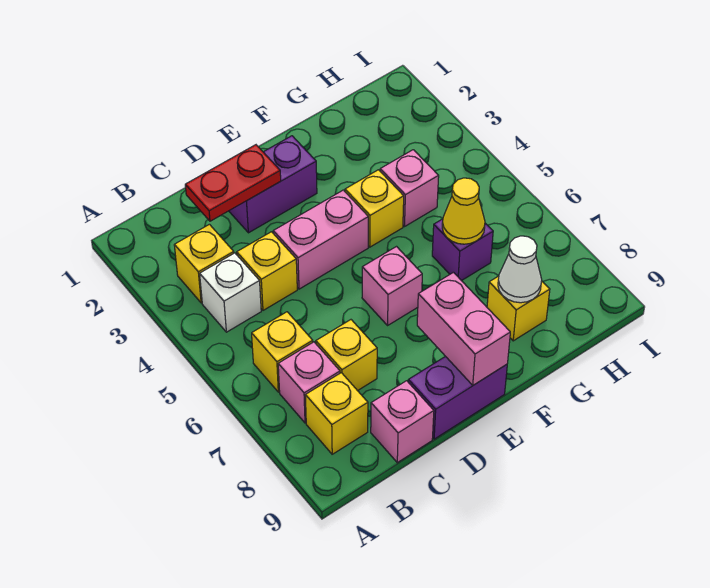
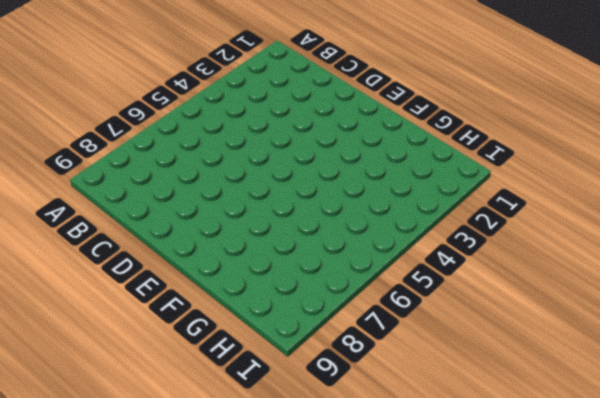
none -> yellow brick B3 level 1
none -> white brick B4 level 1
none -> yellow brick B6 level 1

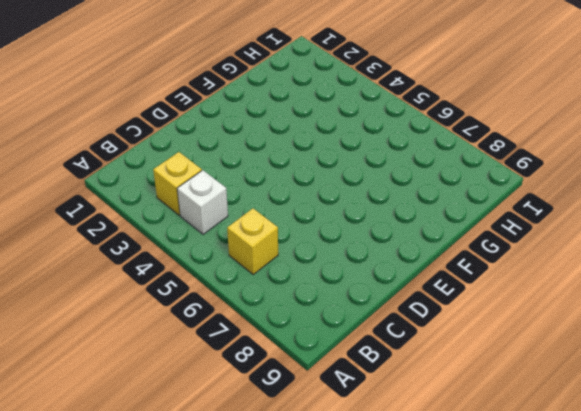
none -> pink brick B7 level 1
none -> yellow brick B8 level 1
none -> yellow brick C4 level 1

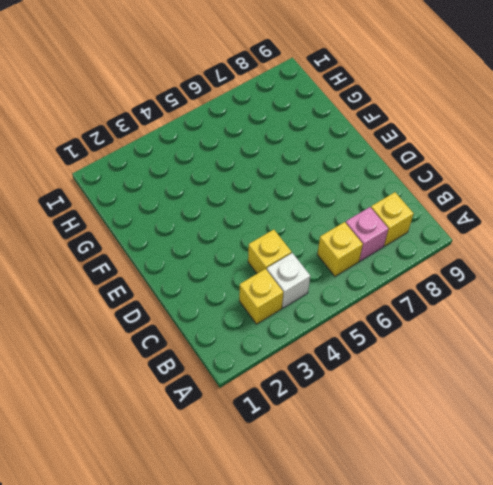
none -> yellow brick C7 level 1
none -> pink brick C9 level 1
none -> purple brick D2:E2 level 1

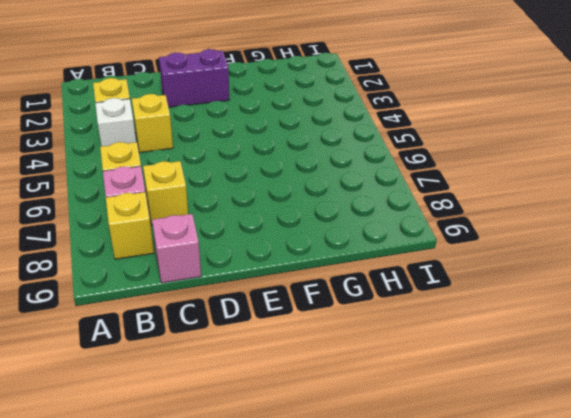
none -> pink brick D4:E4 level 1
none -> purple brick D9:E9 level 1
none -> pink brick E6 level 1

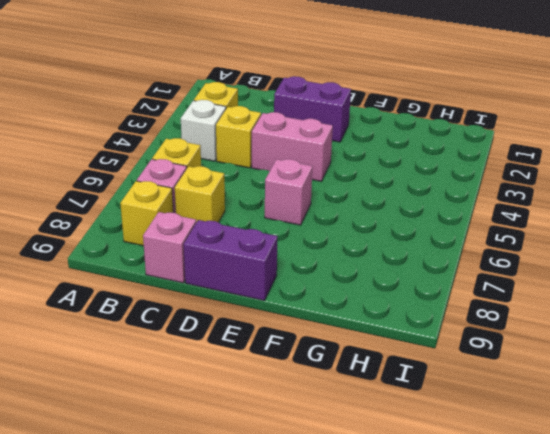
none -> yellow brick F4 level 1
none -> pink brick G4 level 1
none -> purple brick G6 level 1

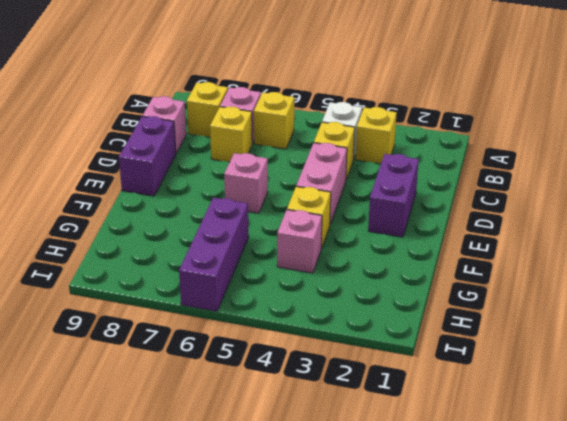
purple brick G6:I6 level 1 -> purple brick G6 level 1
none -> yellow brick G8 level 1
none -> red plate C2:D2 level 2
none -> pink brick E8:E9 level 2

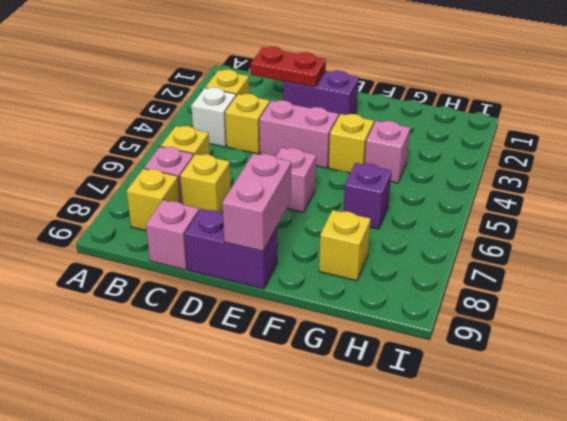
none -> yellow cone G6 level 2
none -> white cone G8 level 2

